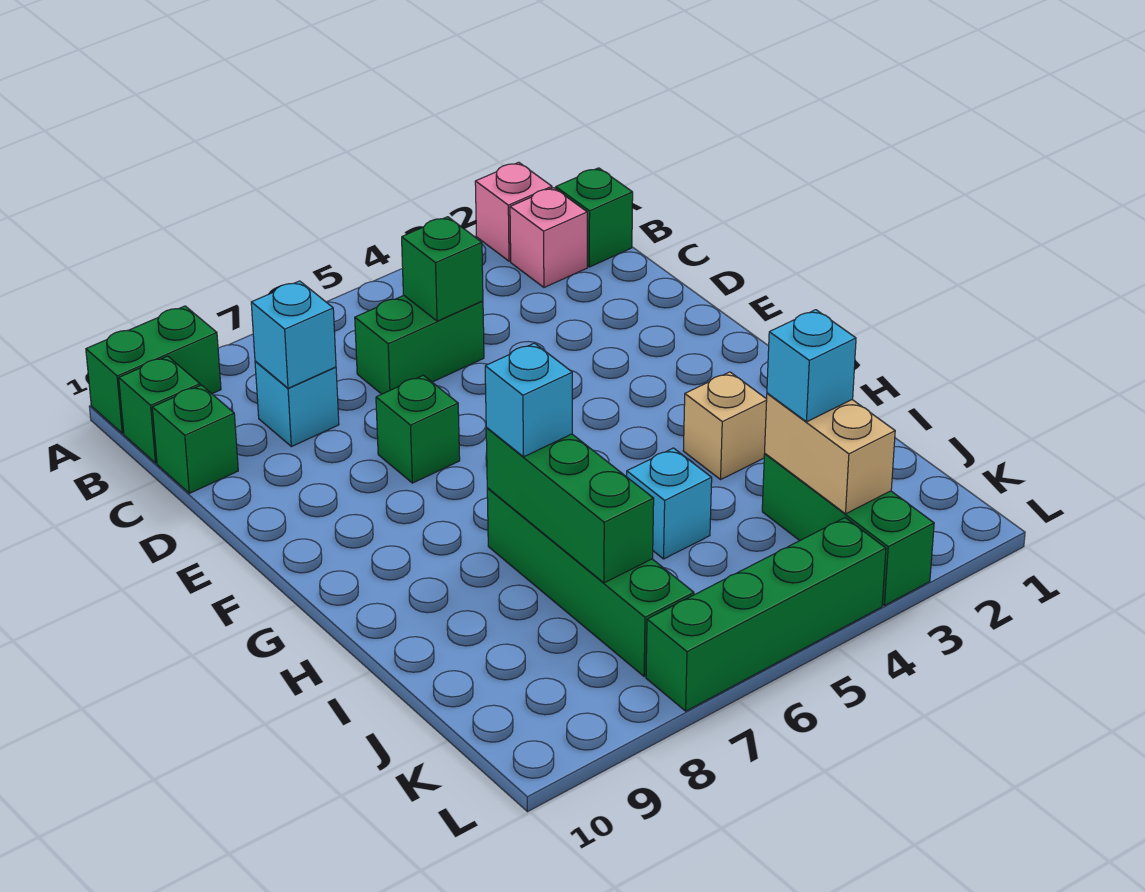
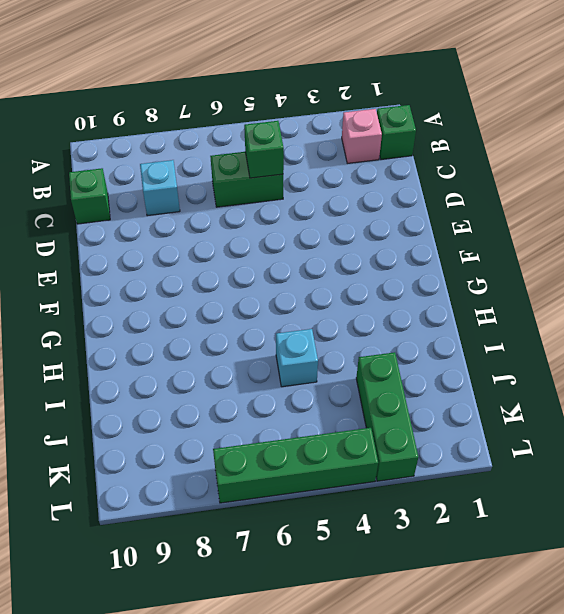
none -> pink brick A2 level 1
none -> green brick A9:A10 level 1
none -> green brick B10 level 1

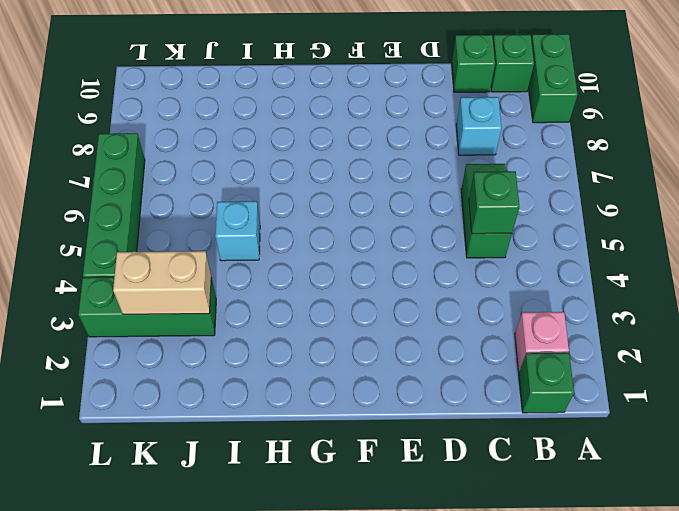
none -> pink brick A2 level 1
none -> green brick E7 level 1
none -> tan brick H3 level 1

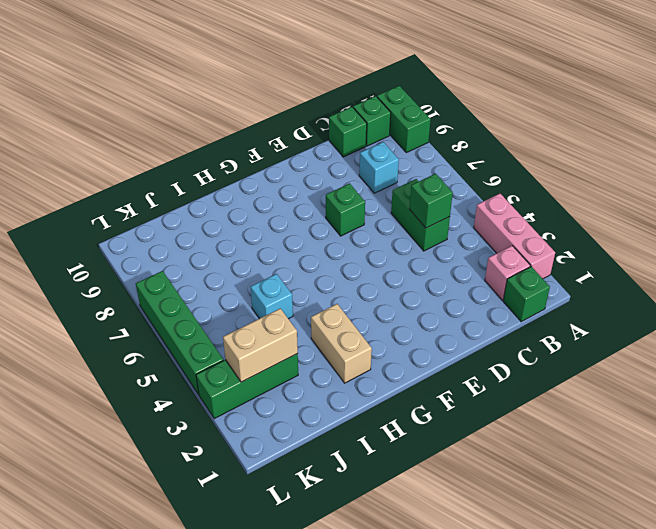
pink brick A2:A4 level 1 -> pink brick A2 level 1
tan brick H2:H3 level 1 -> tan brick H3 level 1
none -> green brick H7:K7 level 1
none -> cyan brick C8 level 2
none -> green brick H7:J7 level 2

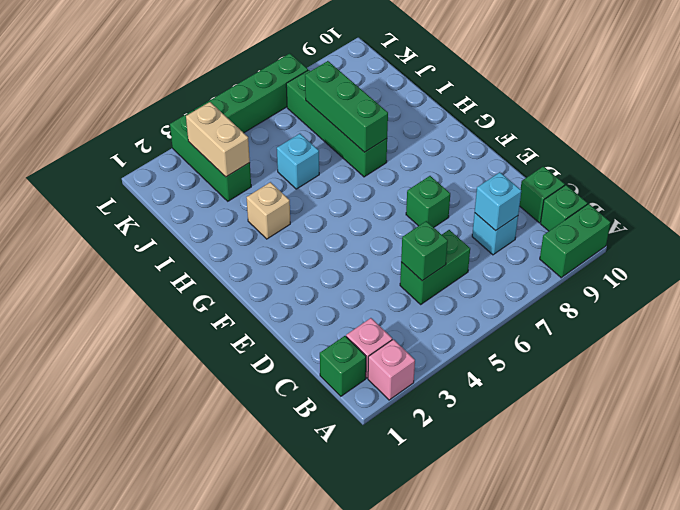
none -> cyan brick H7 level 3
none -> cyan brick J3 level 3

